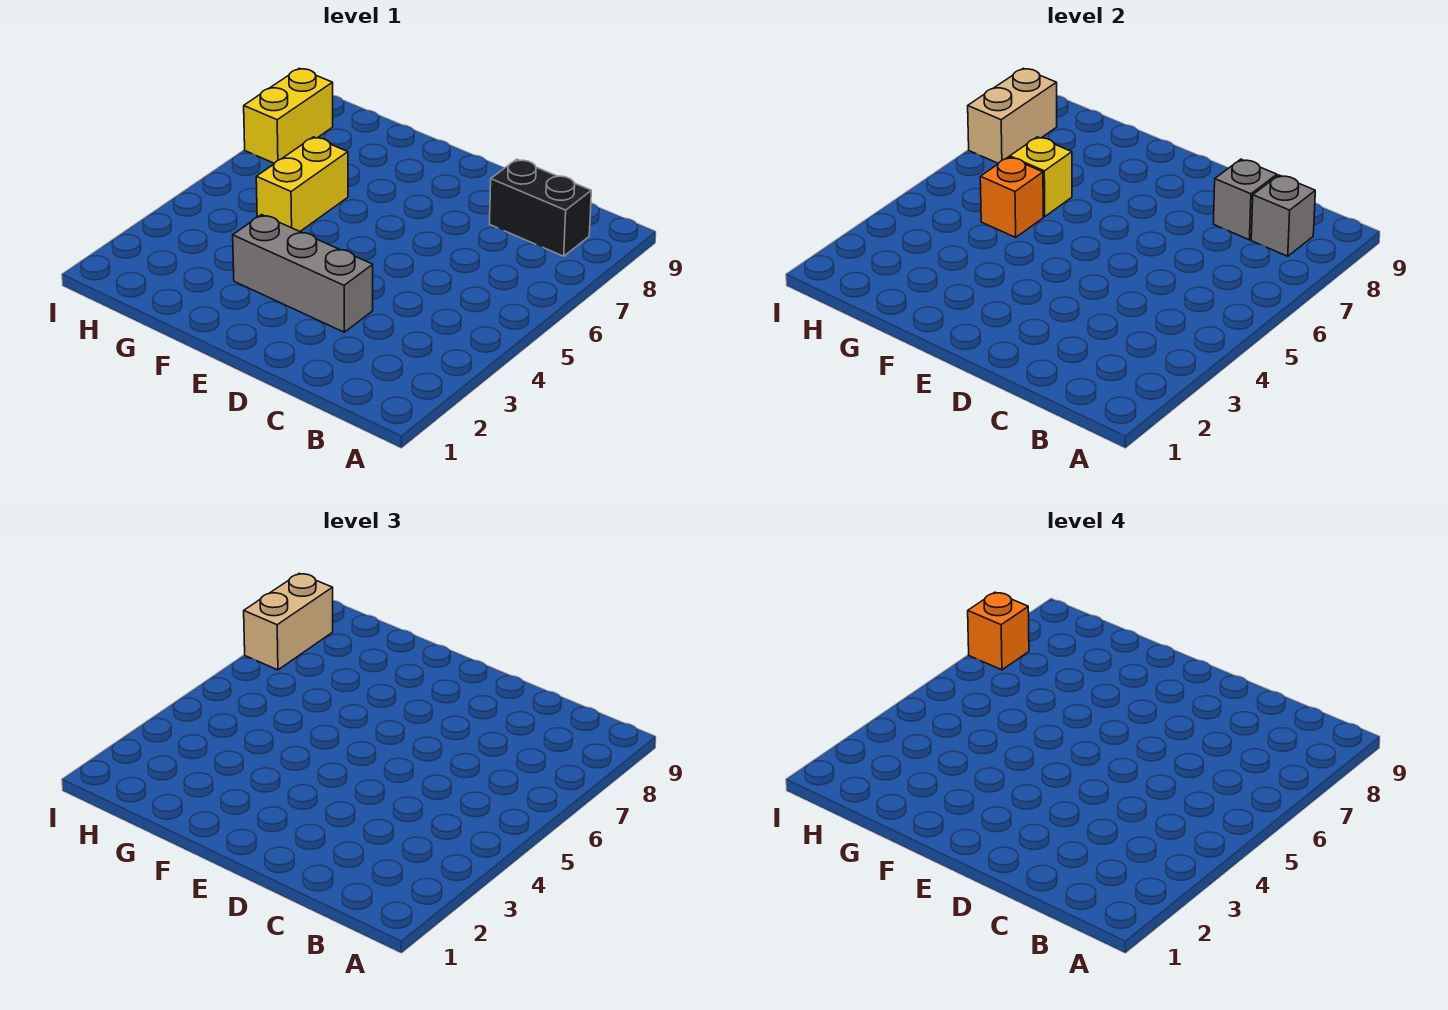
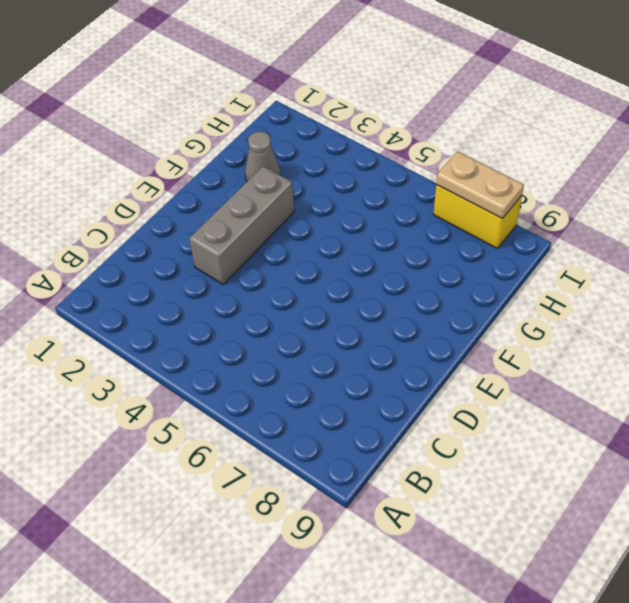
grey cone G2 level 1 -> none
tan plate I7:I8 level 2 -> tan brick I7:I8 level 2
none -> black brick B8:C8 level 1
none -> yellow brick G5:G6 level 1

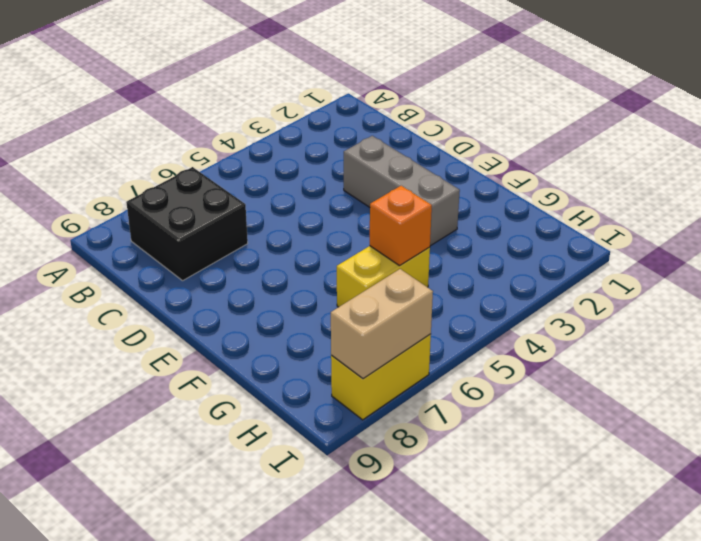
black brick B7:C8 level 1 -> black brick B8:C8 level 1
none -> grey brick B8 level 2
none -> grey brick C8 level 2

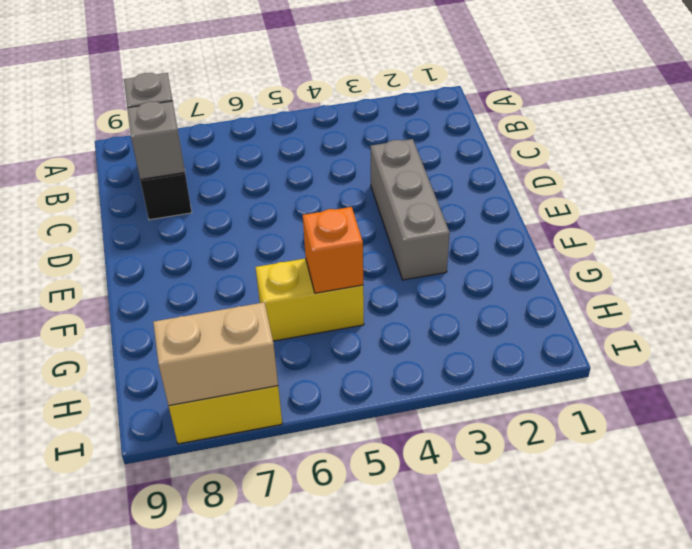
none -> yellow brick G6 level 2
none -> tan brick I7:I8 level 3

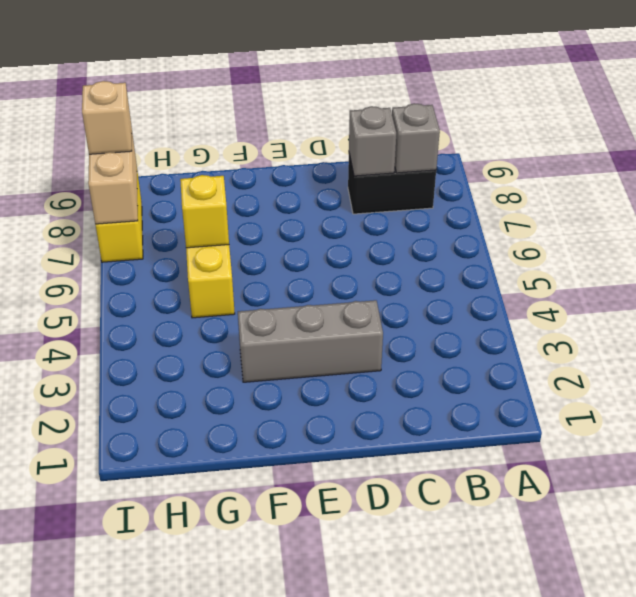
tan brick I8 level 3 -> tan brick I7:I8 level 3
none -> orange brick G5 level 2
none -> orange brick I7 level 4

